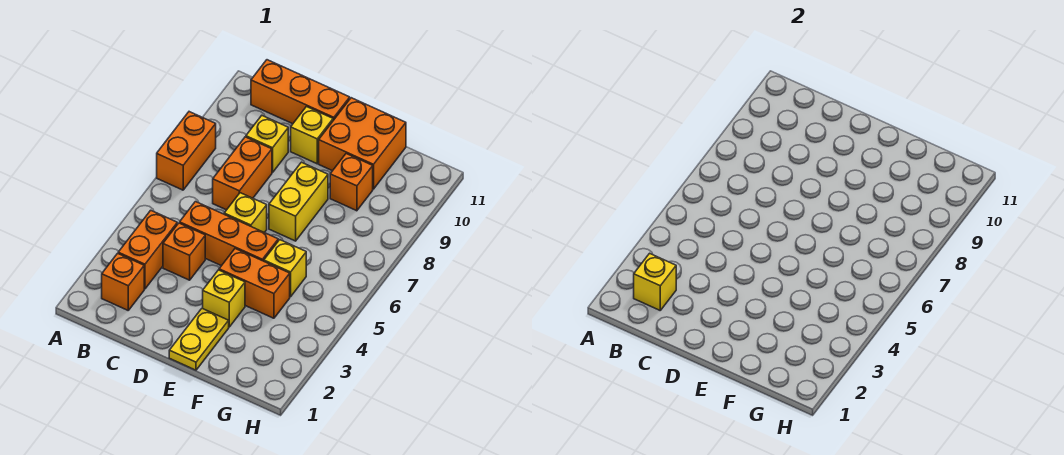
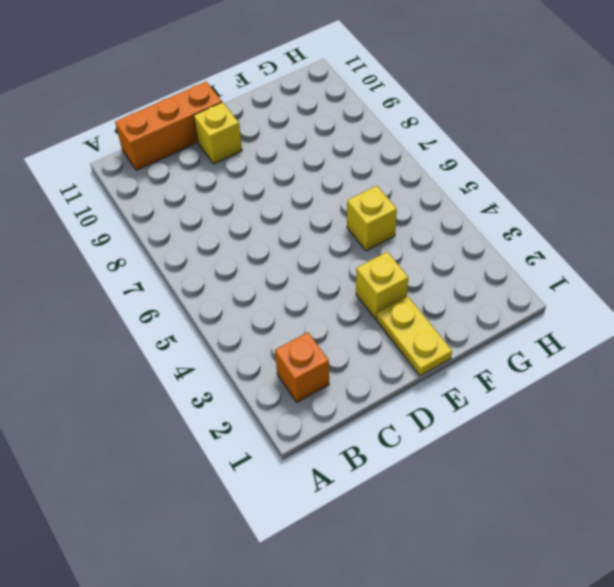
none -> orange brick A7:A8 level 1
none -> orange brick B3:B4 level 1
none -> orange brick C4 level 1

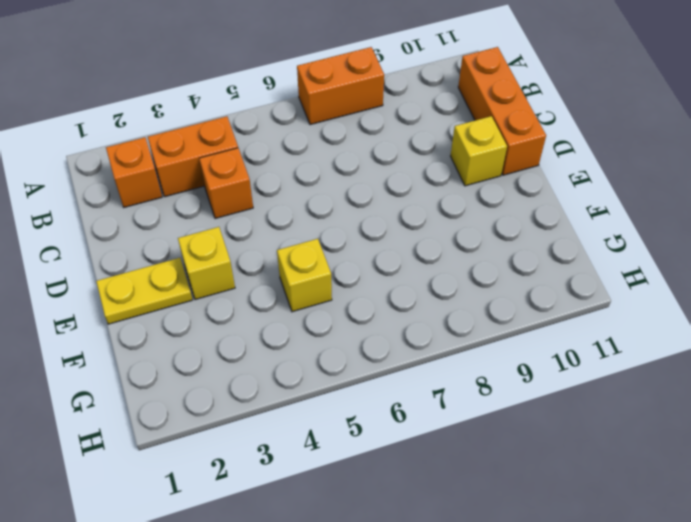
none -> orange brick C5:E5 level 1
none -> orange brick C7:C8 level 1
none -> yellow brick C9 level 1

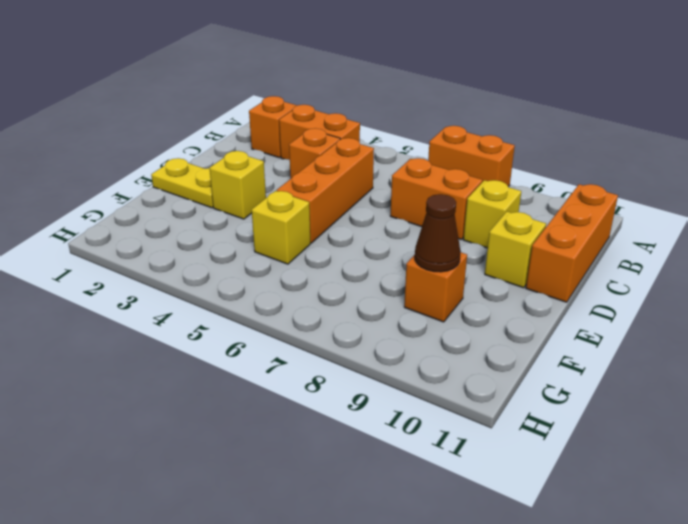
brown cone F9 level 2 -> none
none -> yellow brick D6 level 1
none -> orange brick E4:F4 level 1
none -> yellow brick E7:E8 level 1

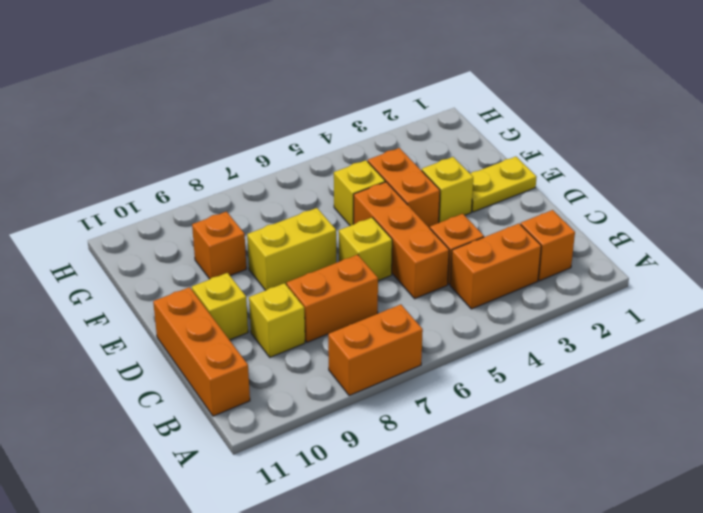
none -> orange brick E10:F11 level 1
none -> yellow brick B2 level 2

